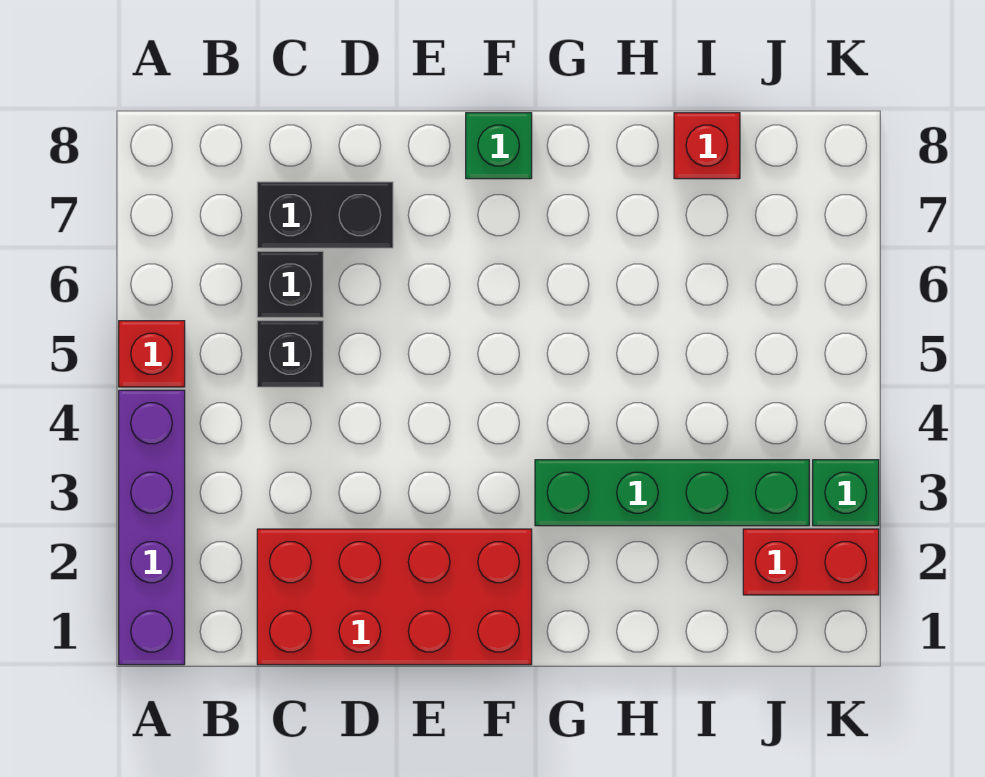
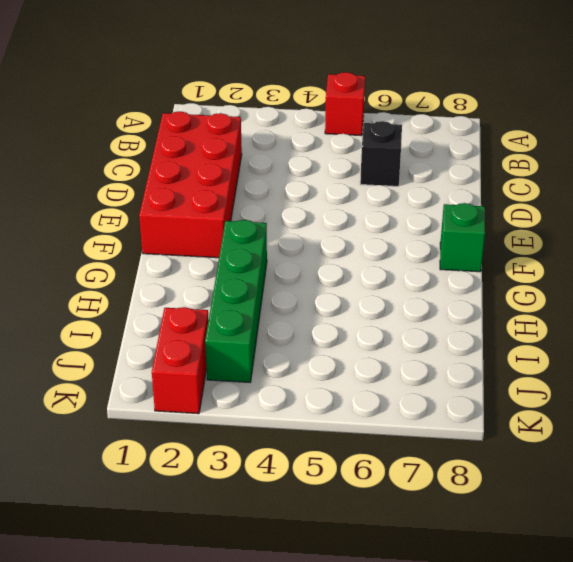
none -> purple brick A1:A4 level 1
none -> black brick C5 level 1

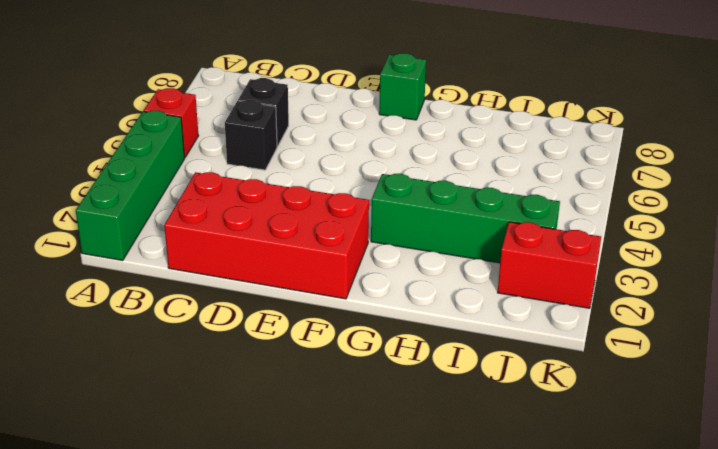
green brick A1:A4 level 1 -> purple brick A1:A4 level 1
none -> black brick C7:D7 level 1
none -> red brick I8 level 1

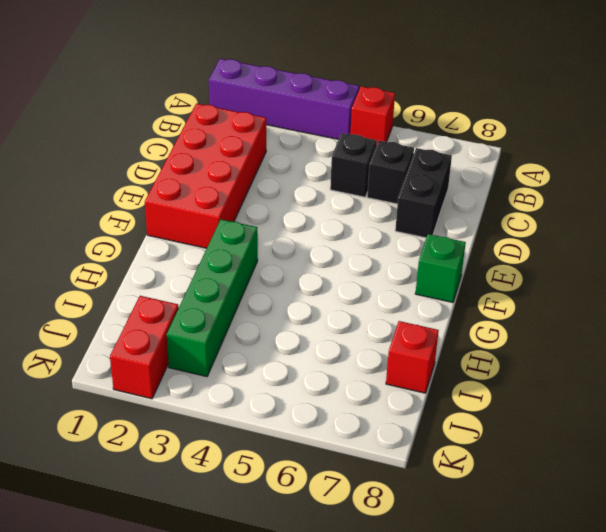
none -> green brick K3 level 1

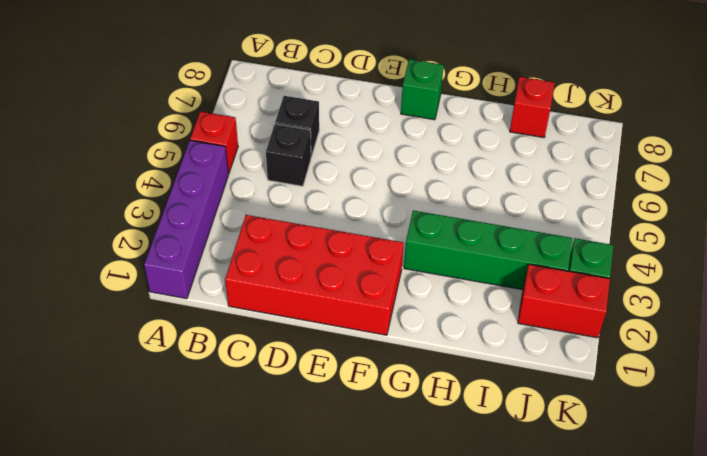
none -> black brick C7:D7 level 1

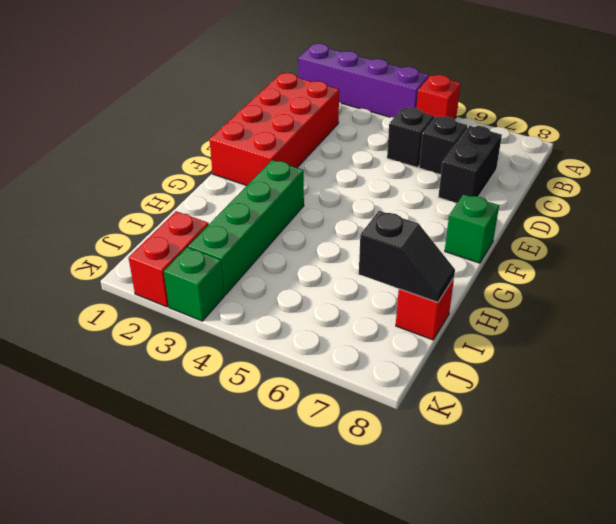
black slope I7:I8 level 2 top 7 -> none

